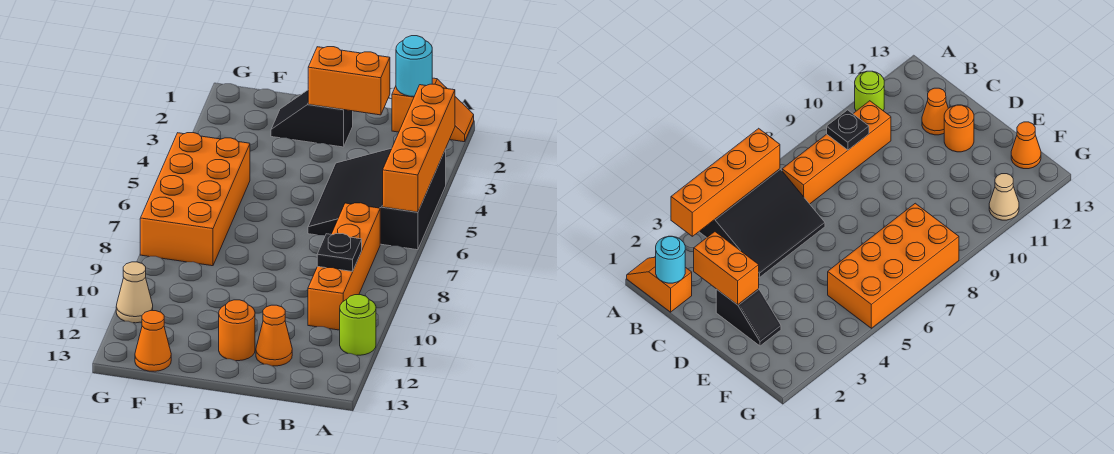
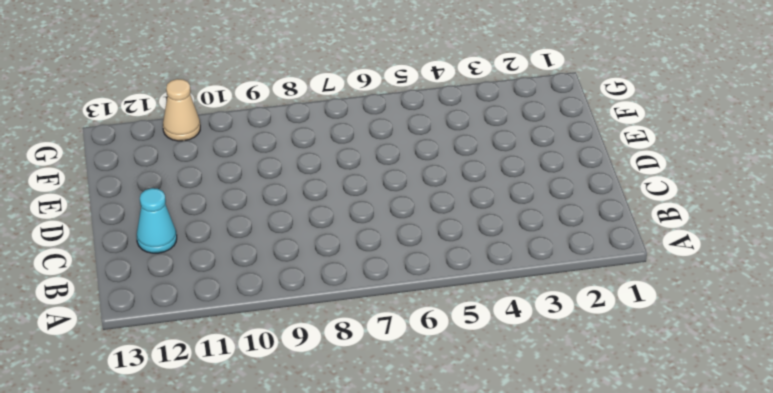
cyan cone C12 level 1 -> orange cone C12 level 1
none -> orange slope A1:B1 level 1 top B
none -> black slope A4:C6 level 1 top A
none -> lime round brick A11 level 1

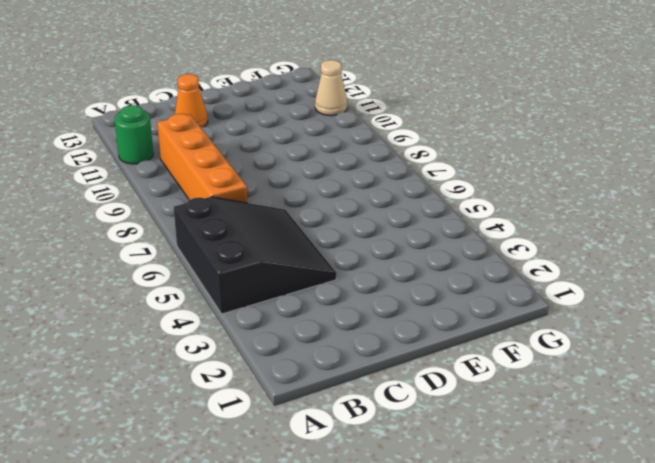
green round brick A11 level 1 -> lime round brick A11 level 1
none -> orange slope A1:B1 level 1 top B
none -> black slope D2:E2 level 1 top D
none -> orange round brick D12 level 1

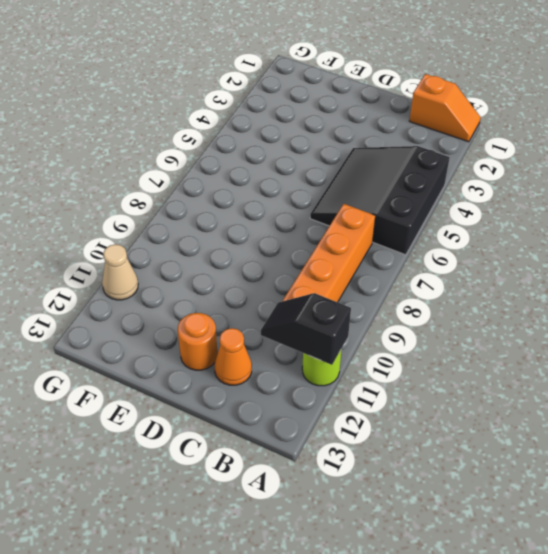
black slope A11:B11 level 2 top A -> black slope D2:E2 level 1 top D
none -> orange brick F5:G8 level 1
none -> orange cone F13 level 1
none -> orange brick A3:A6 level 2

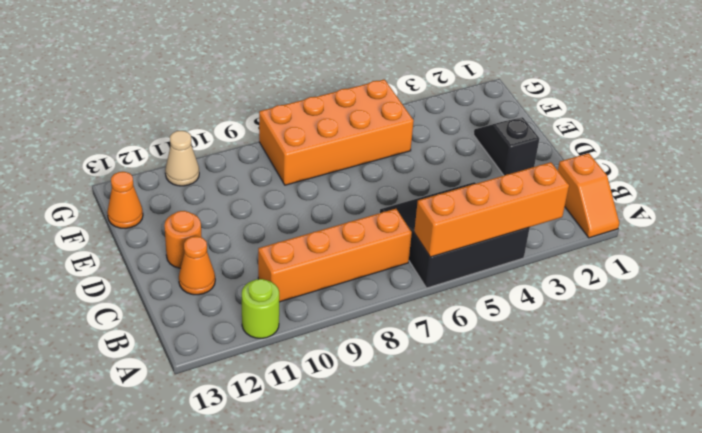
none -> cyan round brick B1 level 2
none -> black plate B9 level 2
none -> orange brick C2:D2 level 2

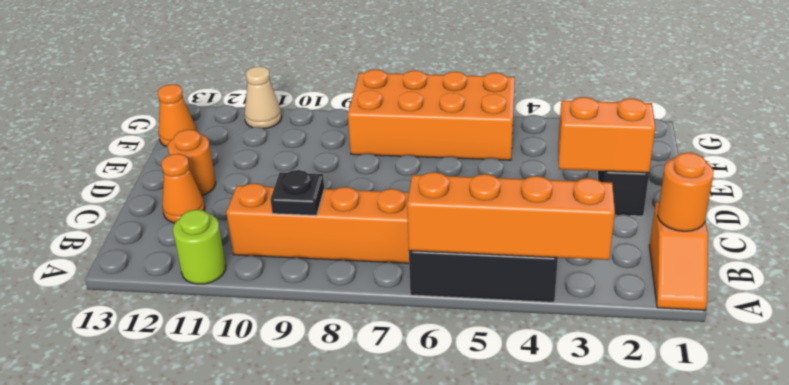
orange round brick B1 level 2 -> cyan round brick B1 level 2
orange brick D2:D3 level 2 -> orange brick C2:D2 level 2

